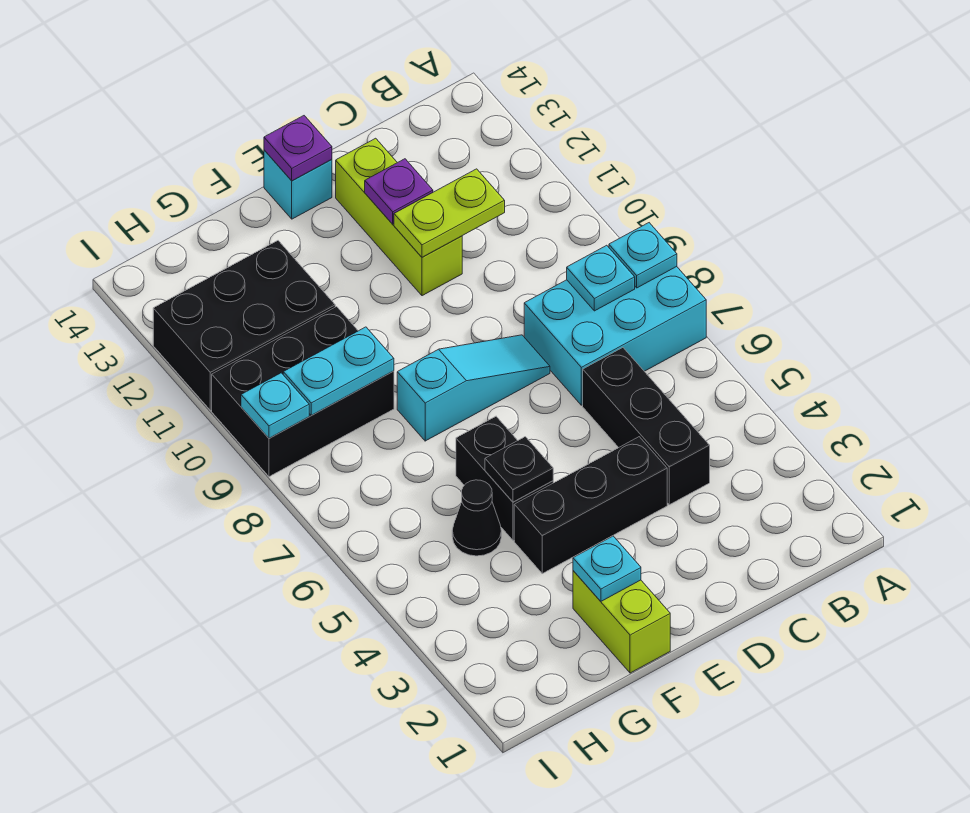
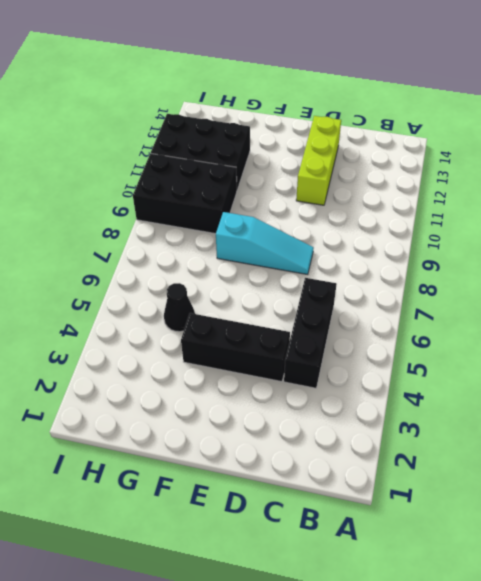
none -> cyan brick A7:C8 level 1
none -> cyan brick E14 level 1
none -> lime brick F1:F2 level 1

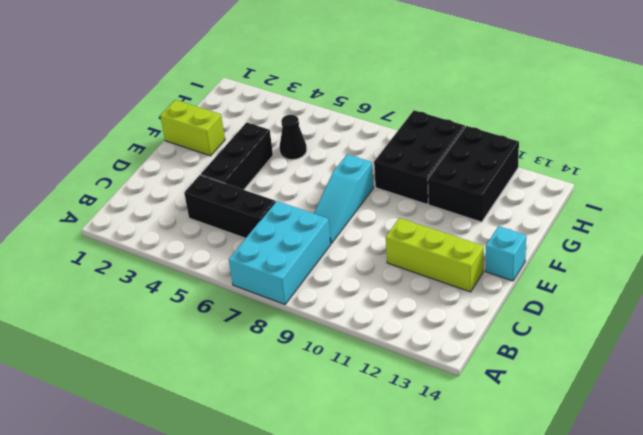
none -> black brick F5:F6 level 1
none -> cyan plate A8 level 2
none -> cyan plate B8 level 2

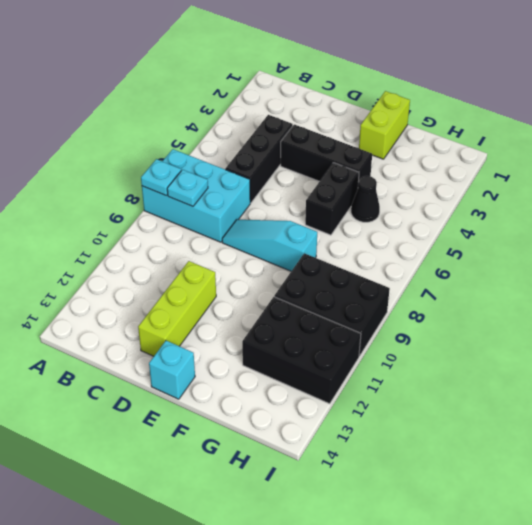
none -> lime plate C11:D11 level 2
none -> purple plate D12 level 2
none -> purple plate E14 level 2

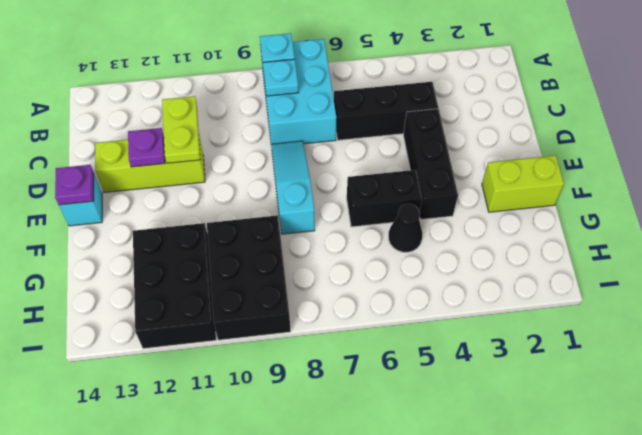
none -> cyan plate F2 level 2
none -> black plate F5 level 2
none -> cyan plate G9:H9 level 2

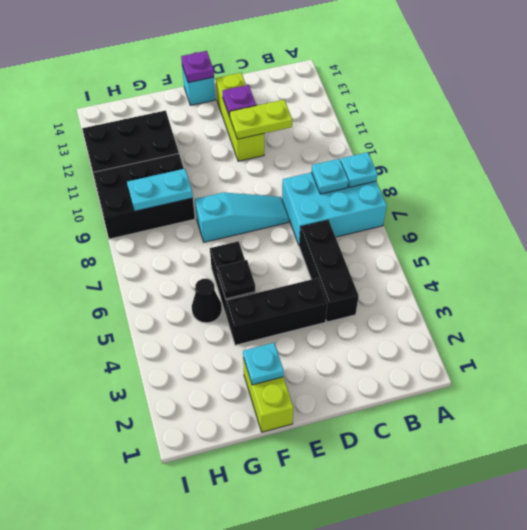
none -> cyan plate I9 level 2

